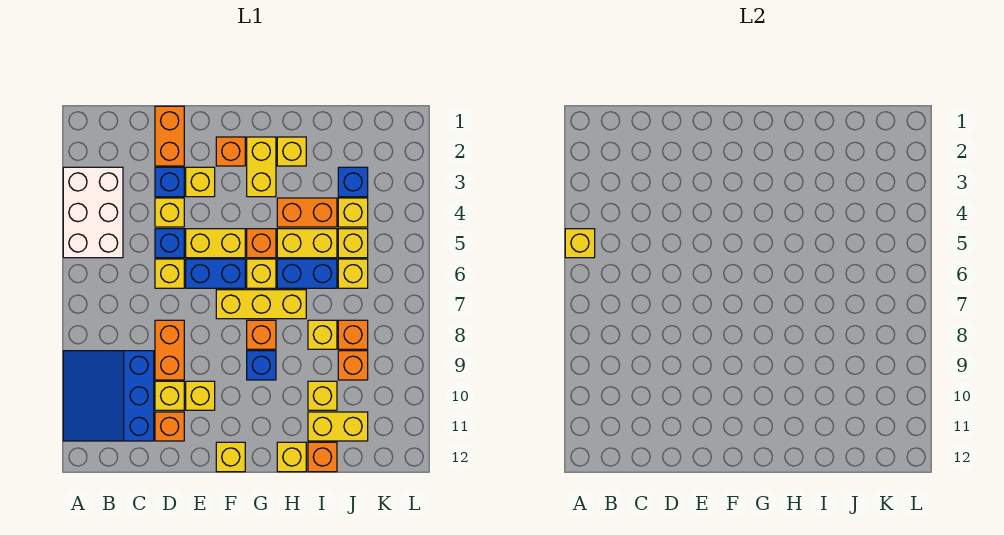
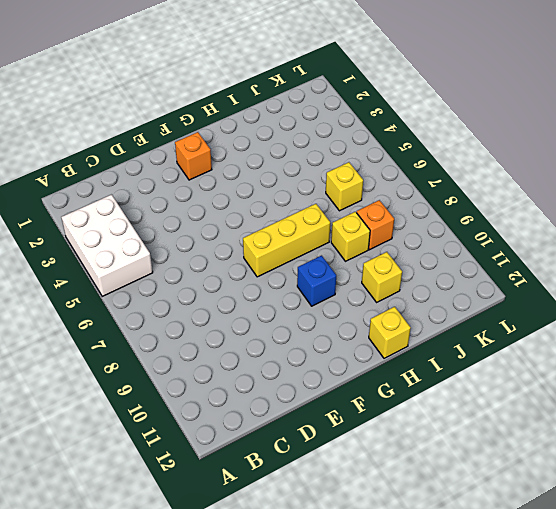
none -> blue slope A9:C11 level 1 top C
none -> orange brick D1:D2 level 1
none -> blue brick D3 level 1
none -> yellow brick D4 level 1

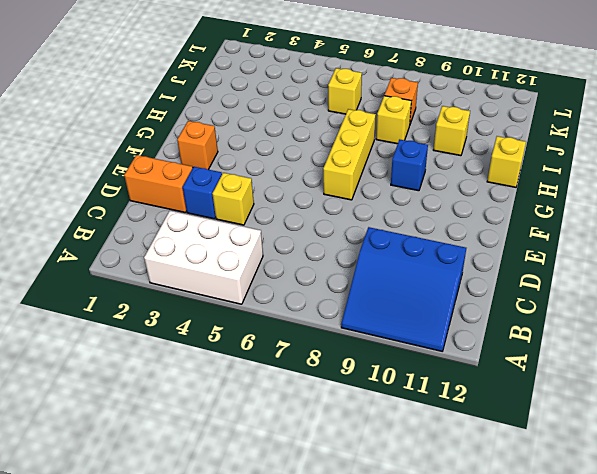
none -> blue brick D5 level 1
none -> yellow brick D6 level 1
none -> orange brick D8:D9 level 1
none -> yellow brick D10 level 1

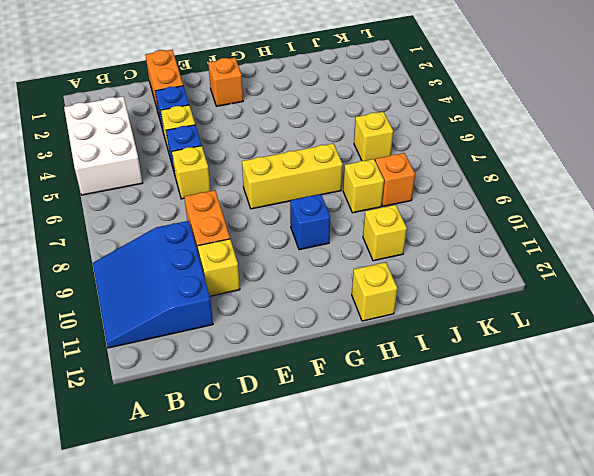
none -> orange brick D11 level 1
none -> yellow brick E3 level 1
none -> yellow brick E5:F5 level 1
none -> blue brick E6:F6 level 1

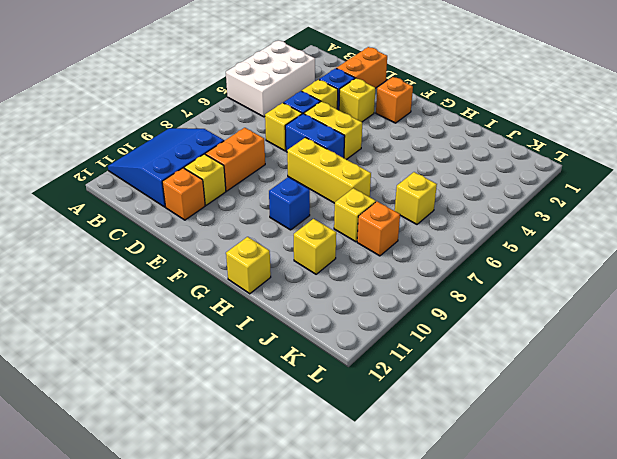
none -> yellow brick E10 level 1
none -> yellow brick F12 level 1
none -> yellow brick G2:G3 level 1
none -> orange brick G5 level 1

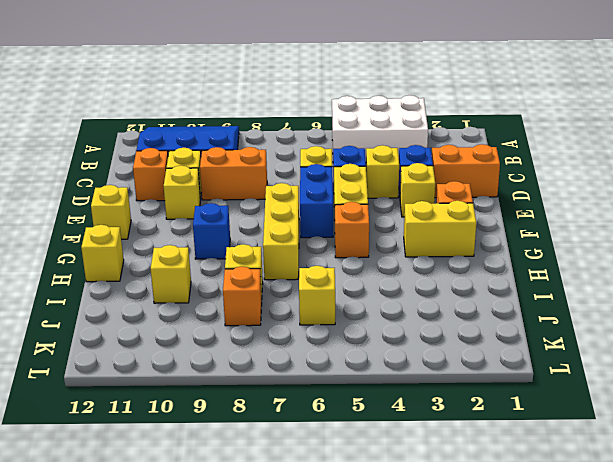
none -> yellow brick G6 level 1
none -> orange brick G8 level 1
none -> yellow brick H2 level 1
none -> orange brick H4:I4 level 1

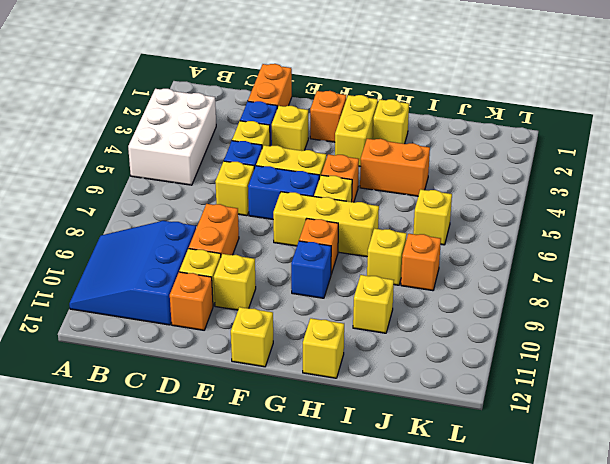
none -> yellow brick H5:I5 level 1
none -> blue brick H6:I6 level 1
none -> yellow brick I11:J11 level 1
none -> orange brick I12 level 1

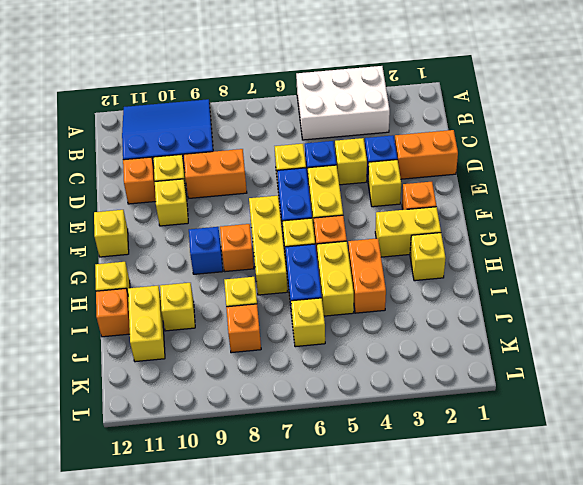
none -> blue brick J3 level 1
none -> yellow brick J4 level 1
none -> yellow brick J5 level 1
none -> orange brick J9 level 1

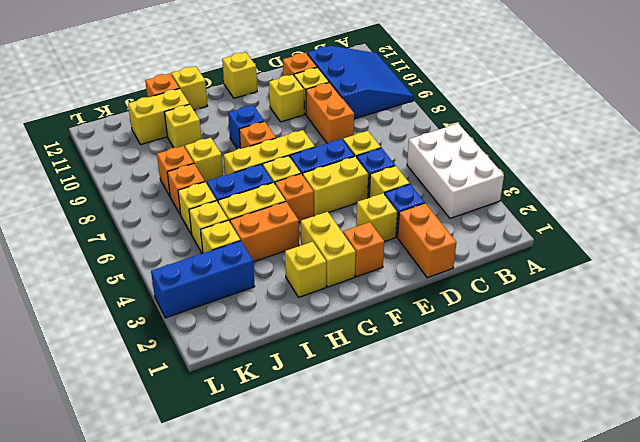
blue brick J3:L3 level 1 -> blue brick J3 level 1
orange brick J7 level 1 -> orange brick J9 level 1
none -> yellow brick A5 level 2

